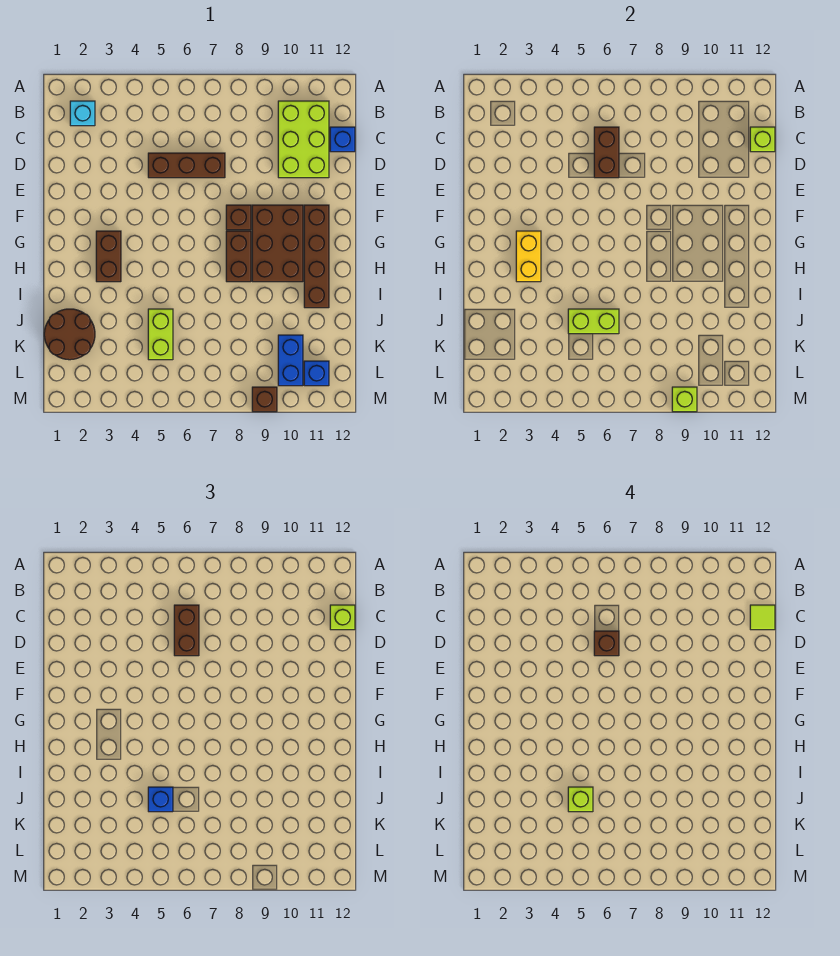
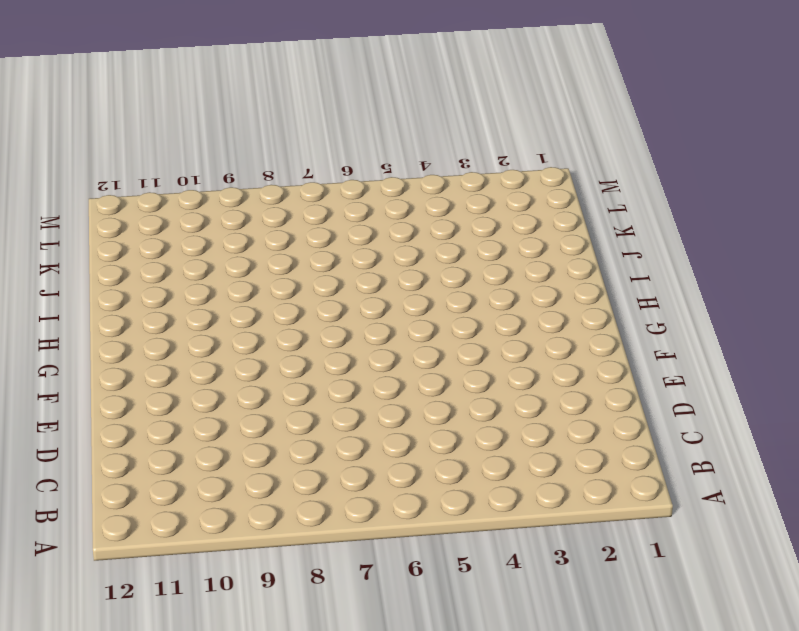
none -> cyan brick B2 level 1
none -> lime brick B10:D11 level 1
none -> blue brick C12 level 1

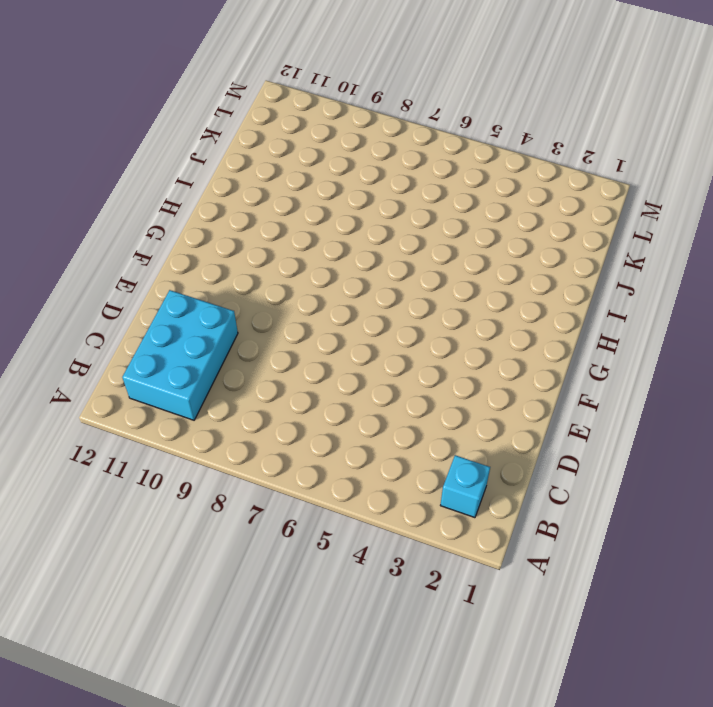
cyan brick B10:D11 level 1 -> lime brick B10:D11 level 1
none -> blue brick C12 level 1
none -> brown brick D5:D7 level 1
none -> brown brick F8 level 1

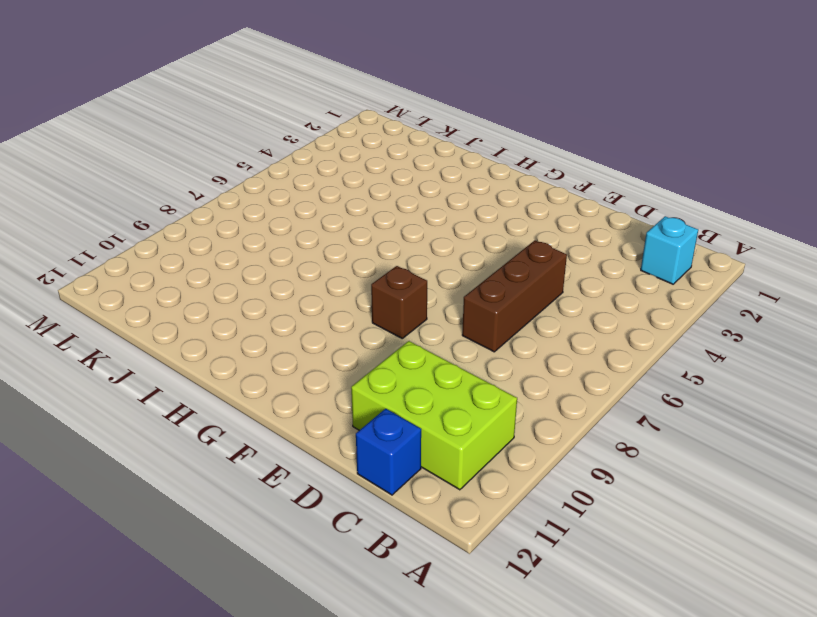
none -> brown brick F9:H10 level 1
none -> brown brick F11:I11 level 1
none -> brown brick G3:H3 level 1

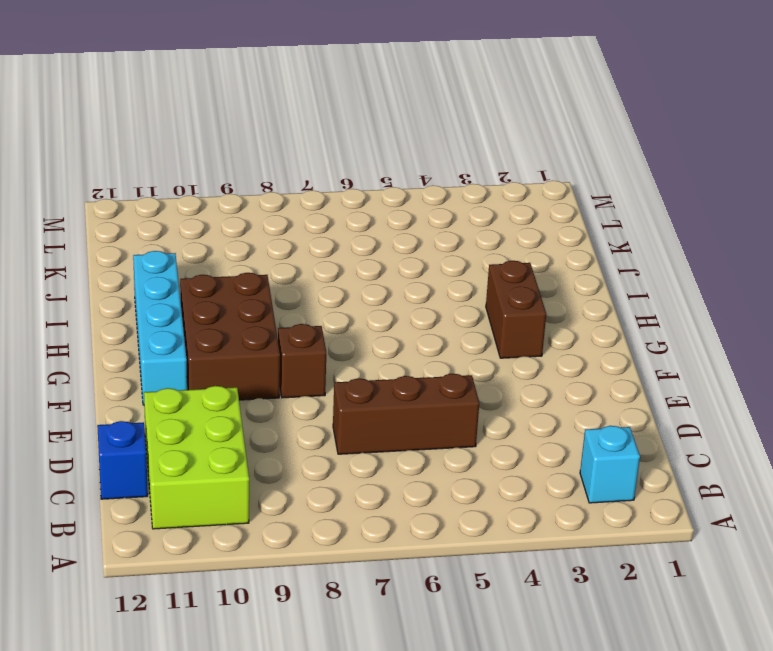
cyan brick F11:I11 level 1 -> brown brick F11:I11 level 1
none -> brown brick G8:H8 level 1
none -> brown round brick J1:K2 level 1
none -> lime brick J5:K5 level 1

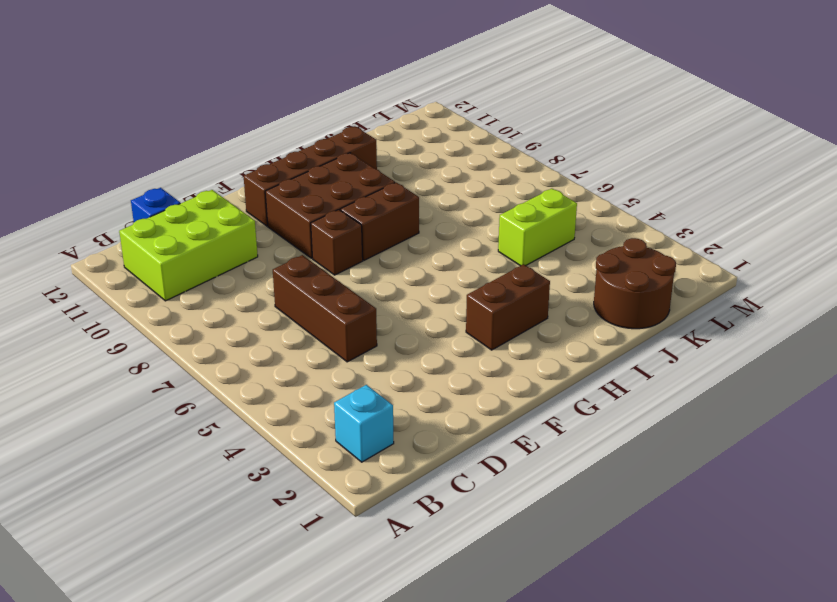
none -> blue brick K10:L10 level 1
none -> blue brick L11 level 1
none -> brown brick M9 level 1

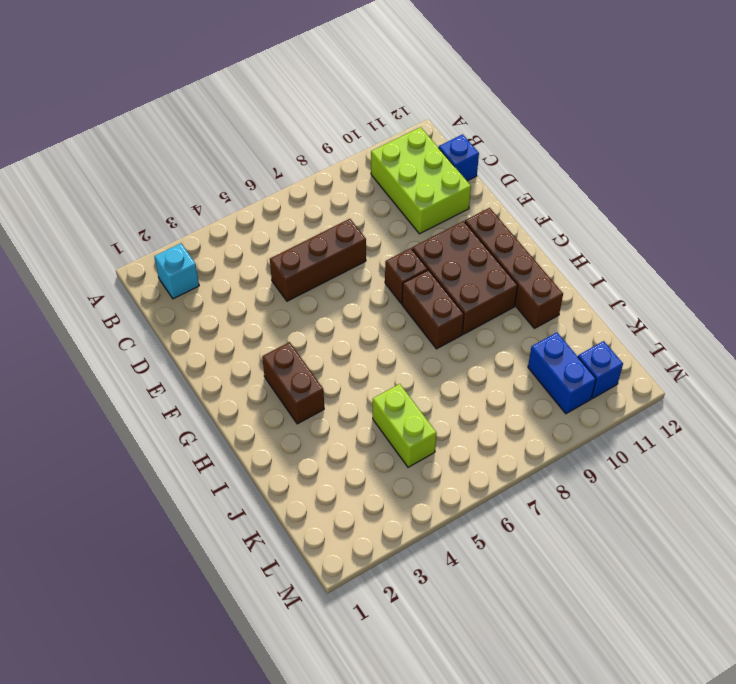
none -> brown round brick J1:K2 level 1
none -> brown brick M9 level 1
none -> brown brick C6:D6 level 2

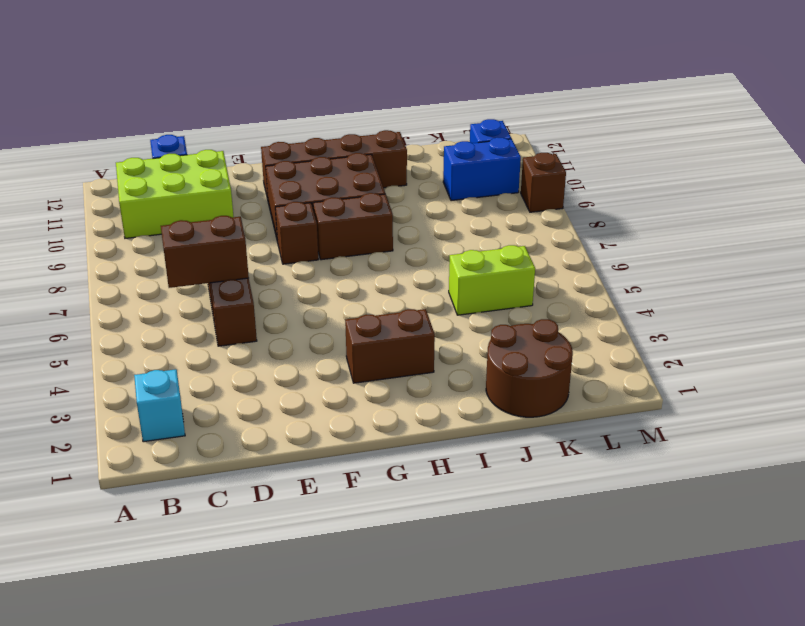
none -> lime brick C12 level 2
none -> yellow brick G3:H3 level 2
none -> lime brick J5:J6 level 2

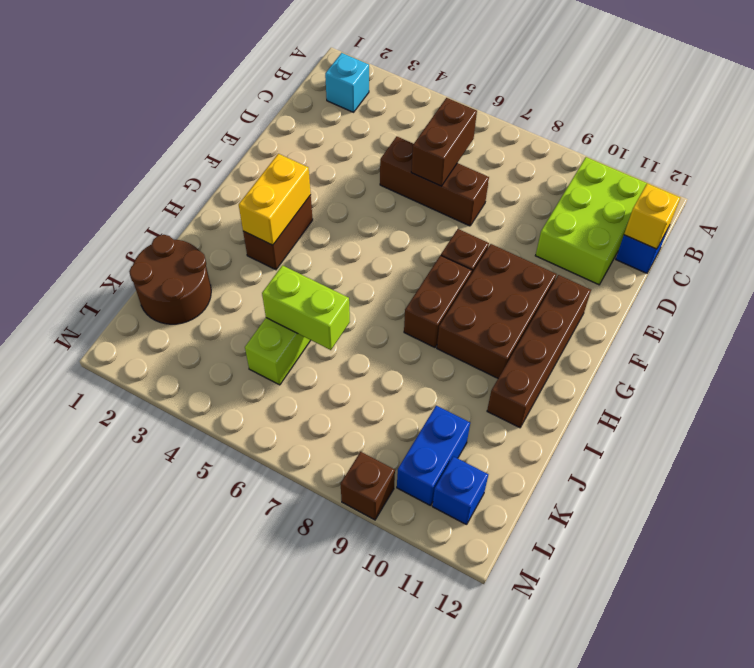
yellow brick C12 level 2 -> lime brick C12 level 2
none -> lime brick M9 level 2
none -> brown brick C6:D6 level 3
none -> lime brick C12 level 3

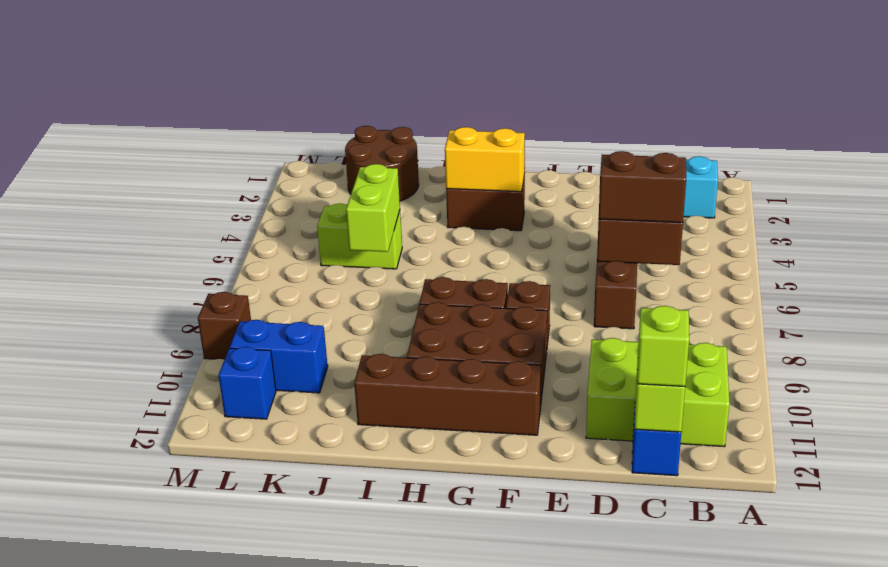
none -> lime brick M9 level 2
none -> blue brick J5 level 3
none -> lime tile C12 level 4

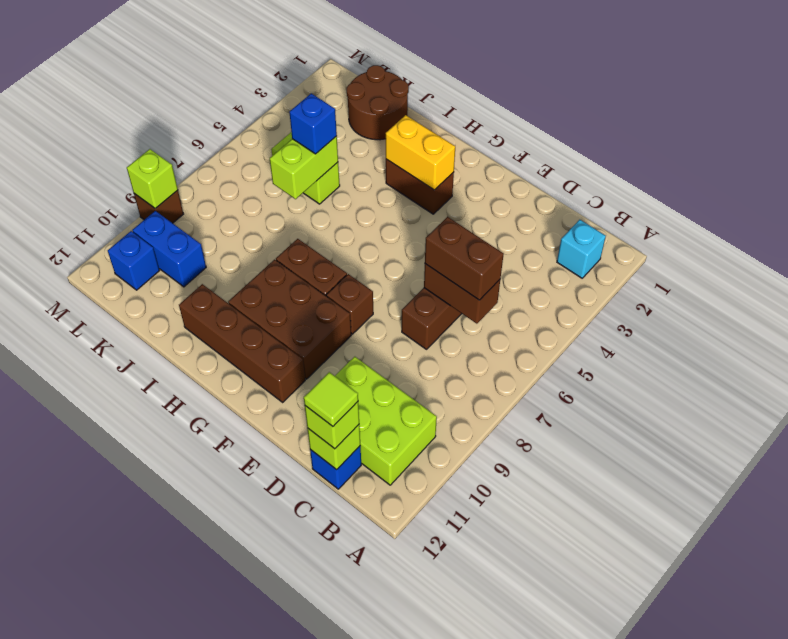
none -> brown brick D6 level 4
none -> lime brick J5 level 4

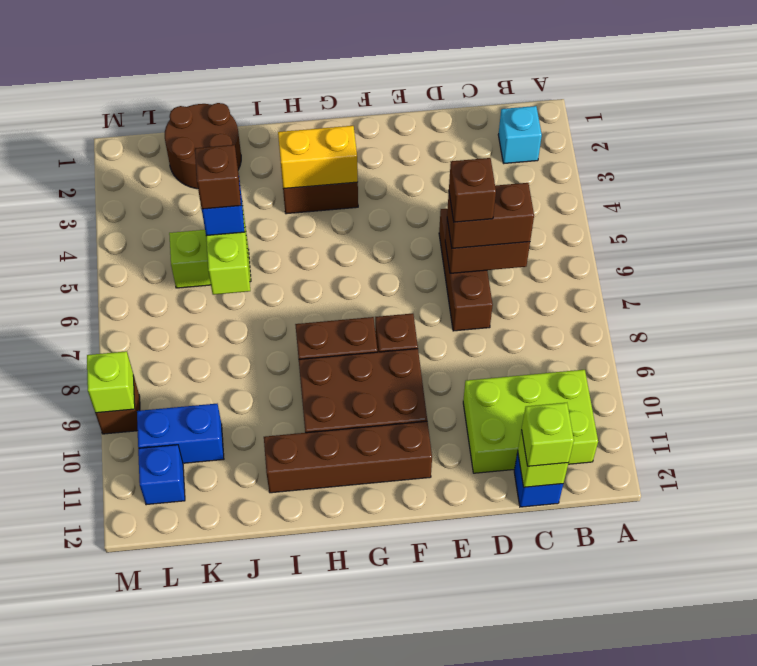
brown brick J5 level 4 -> lime brick J5 level 4
none -> lime tile C12 level 4

